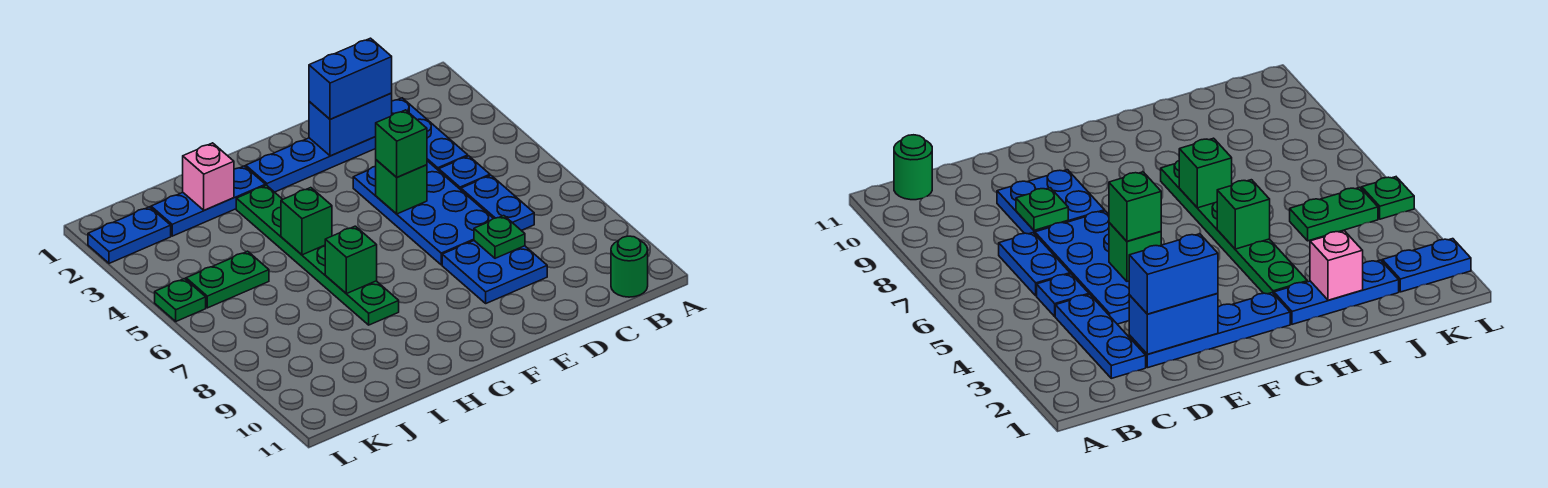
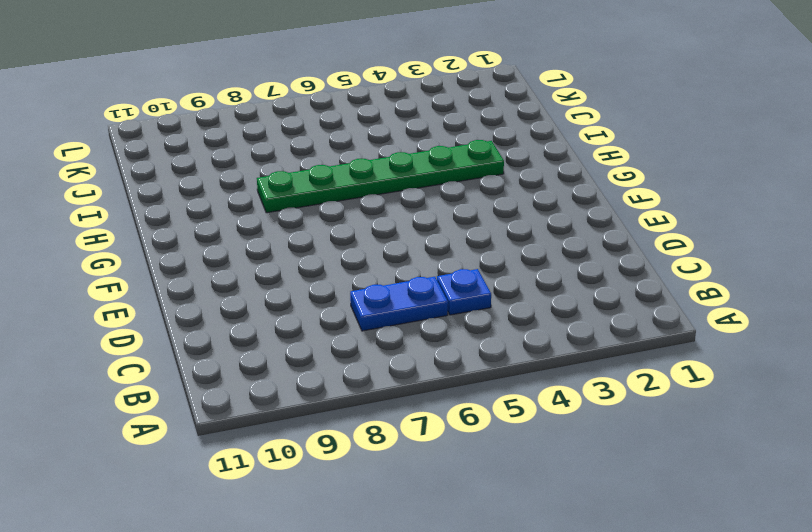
none -> green round brick B11 level 1
none -> blue plate C2:C4 level 1
none -> blue plate D2:G2 level 1

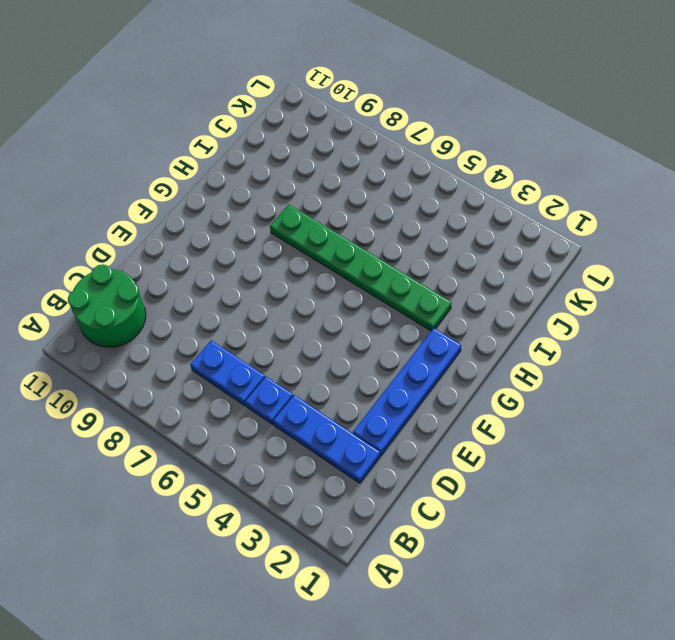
green round brick B10:C11 level 1 -> green round brick B11 level 1
none -> blue plate D4:E7 level 1
none -> blue plate D8:E9 level 1
none -> blue plate H2:J2 level 1

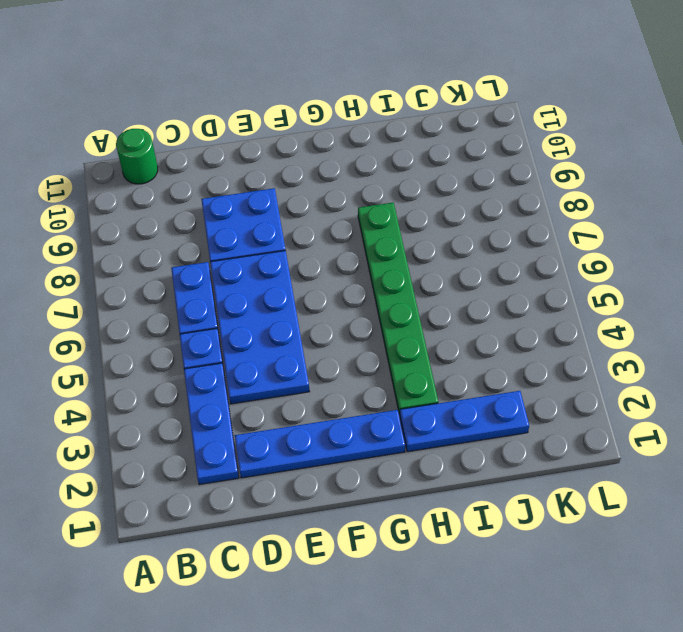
none -> green plate J5:K5 level 1
none -> blue plate K2:L2 level 1
none -> green plate L5 level 1

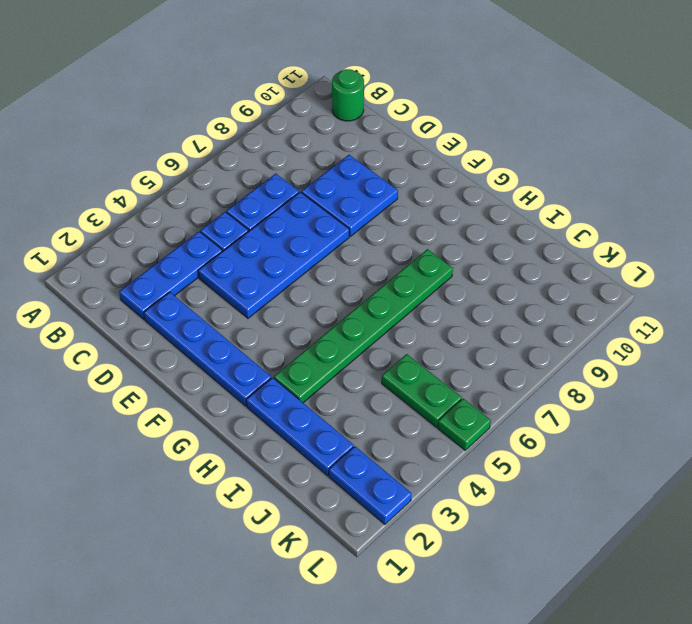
none -> blue brick D2:E2 level 2
none -> green plate D8 level 2
none -> green brick E5 level 2

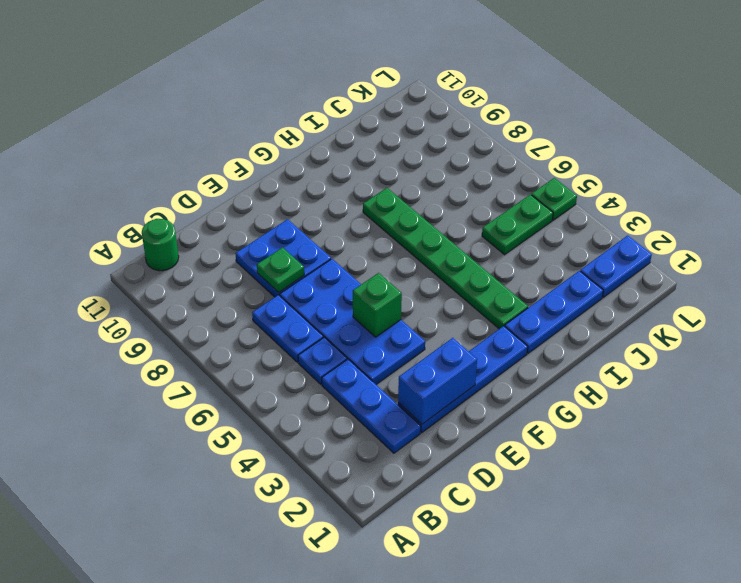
none -> green brick H5 level 2
none -> green brick H7 level 2
none -> pink brick I2 level 2

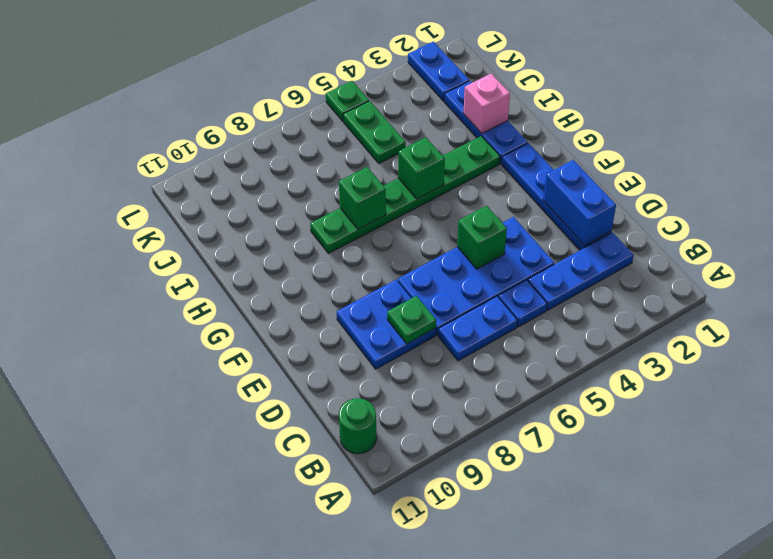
none -> blue brick D2:E2 level 3
none -> green brick E5 level 3

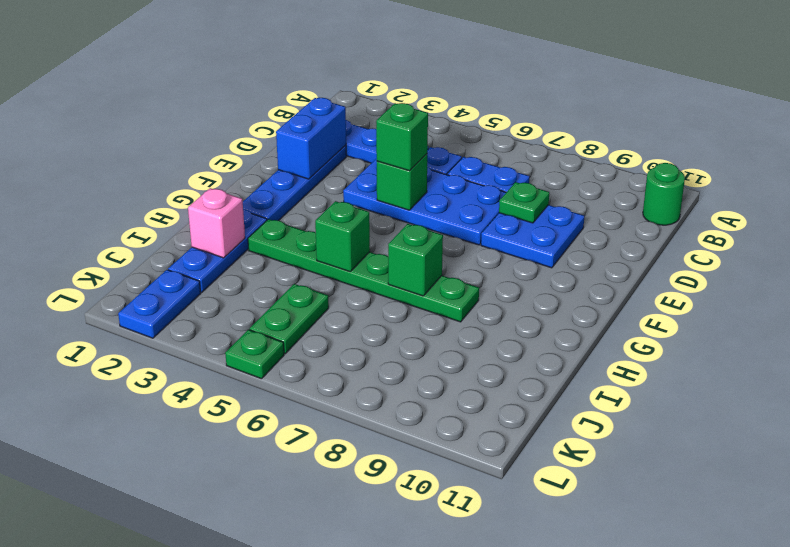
none -> blue brick D2:E2 level 3

